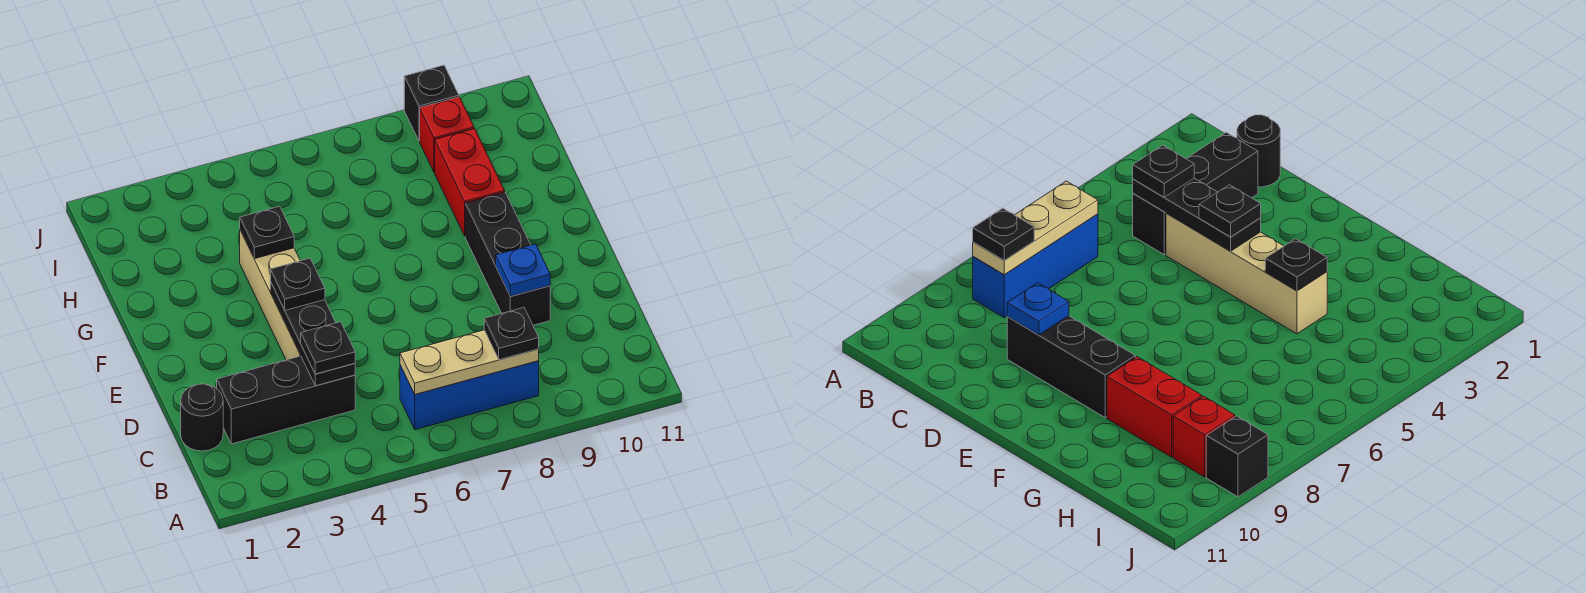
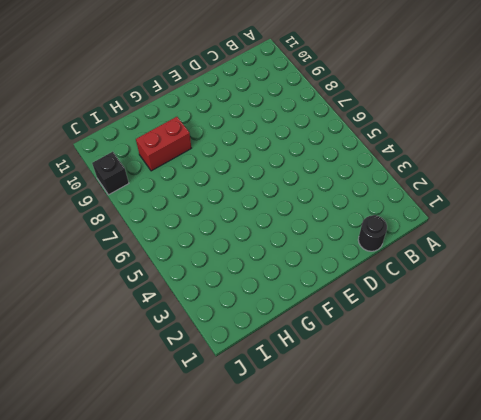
none -> blue brick B6:B8 level 1
none -> black brick C2:C4 level 1
none -> tan brick D4:G4 level 1

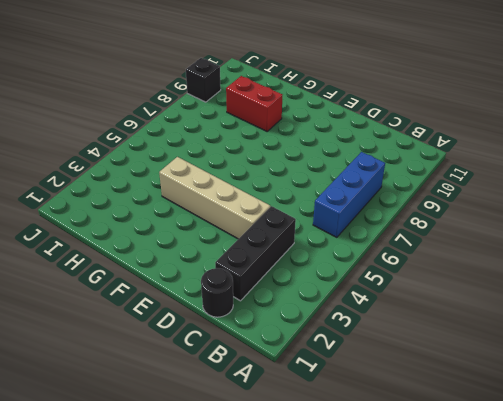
none -> black brick D9:F9 level 1
none -> red brick I9 level 1
none -> tan plate B6:B8 level 2

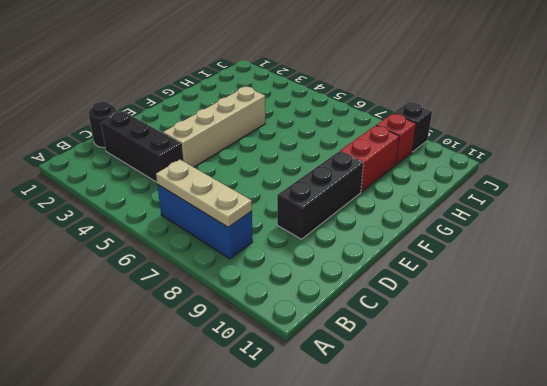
none -> black plate C4:E4 level 2
none -> blue plate D9 level 2
none -> black plate G4 level 2

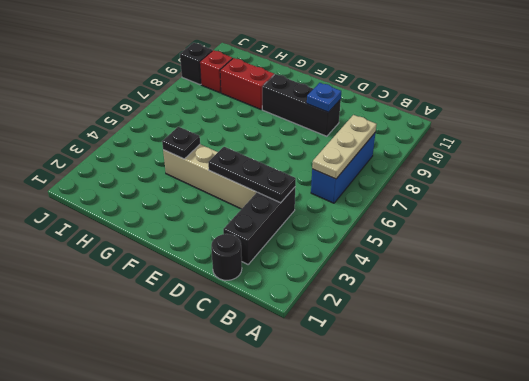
none -> black plate B8 level 3
none -> black plate C4 level 3
none -> black plate E4 level 3

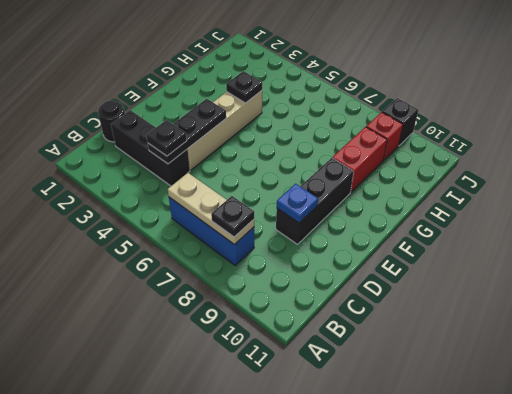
none -> black plate E4 level 3

